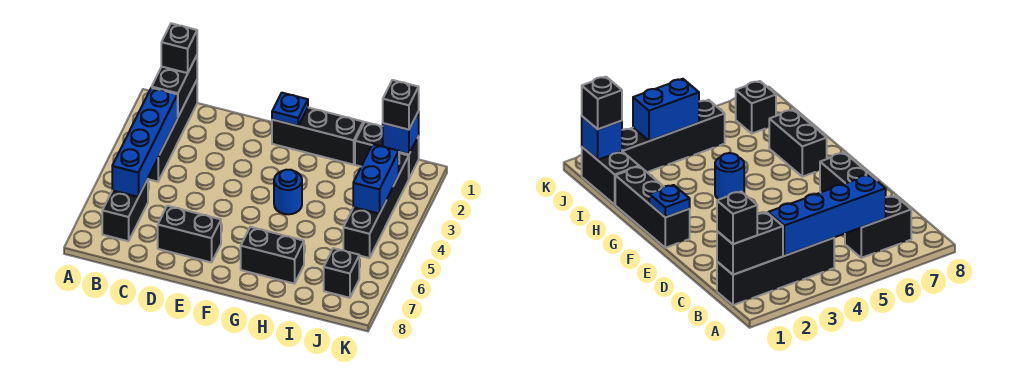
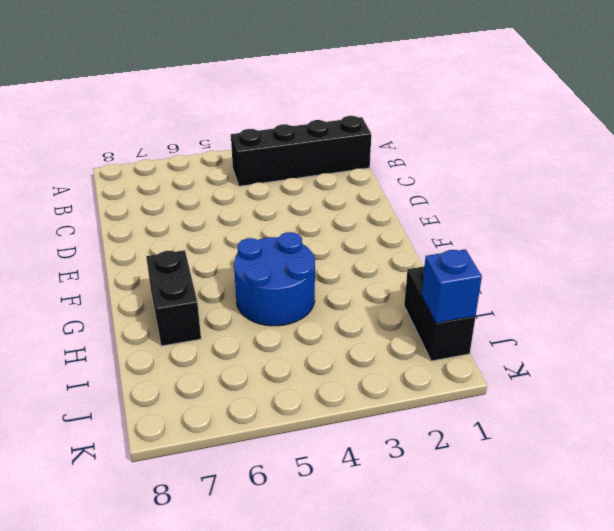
blue round brick G4:H5 level 1 -> blue round brick G4 level 1
none -> black brick B6:B7 level 1
none -> black brick D7:E7 level 1
none -> black brick F1:H1 level 1

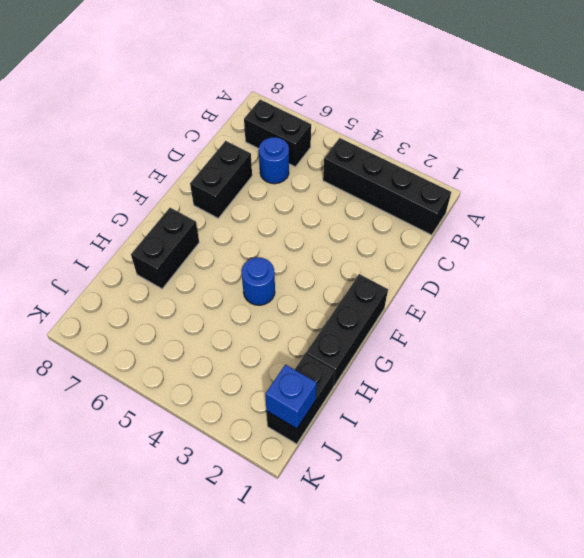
blue round brick C6 level 1 -> none
none -> black brick J2:J5 level 1
none -> black brick J7 level 1
none -> black brick B1:B2 level 2

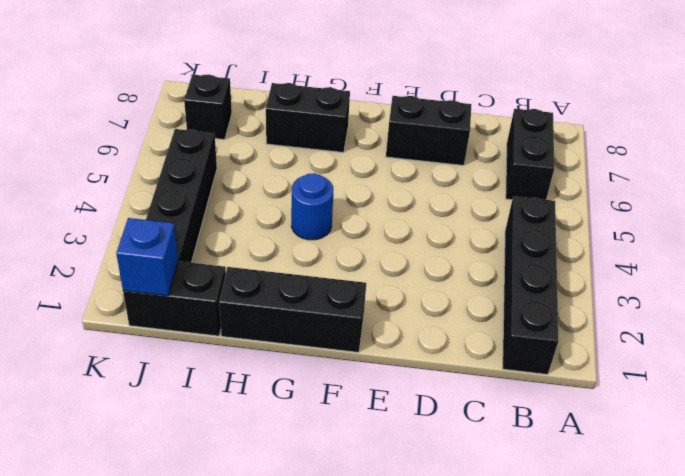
none -> black brick B1:B2 level 2
none -> blue brick B3:B6 level 2
none -> blue plate F1 level 2

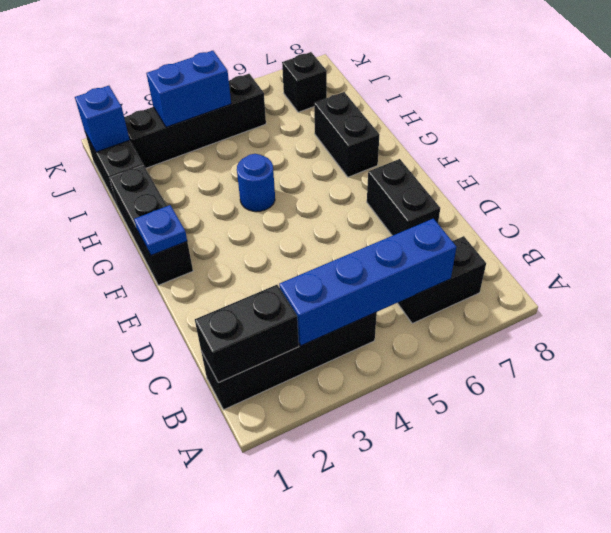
none -> black brick B1 level 3
none -> black brick J1 level 3

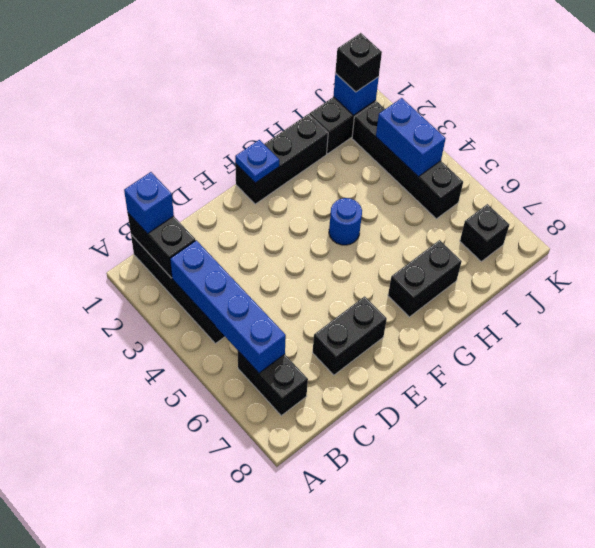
blue brick B1 level 3 -> black brick B1 level 3

